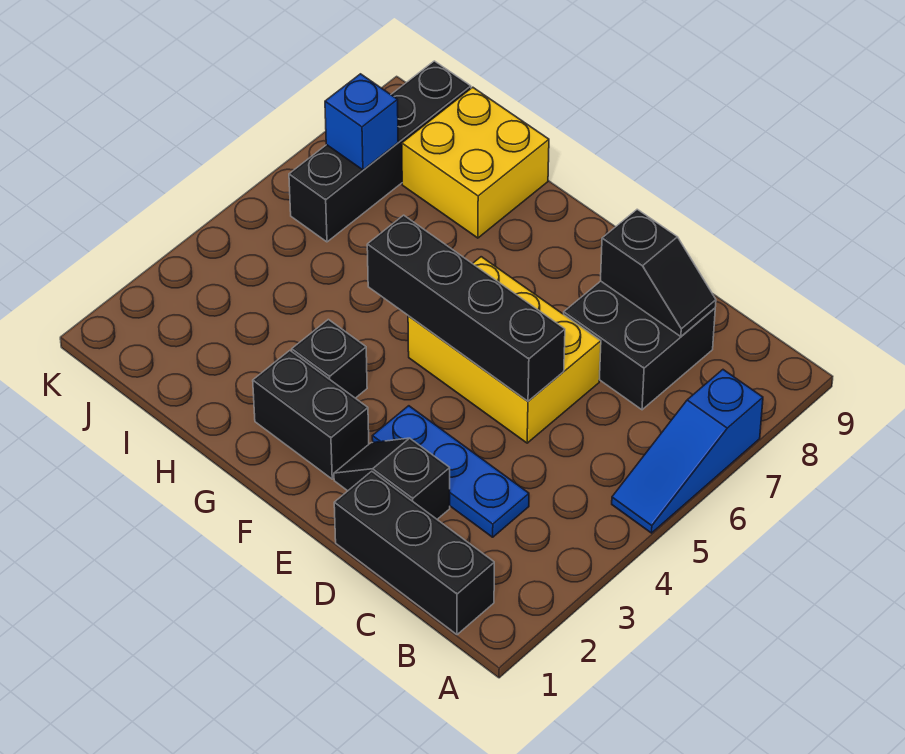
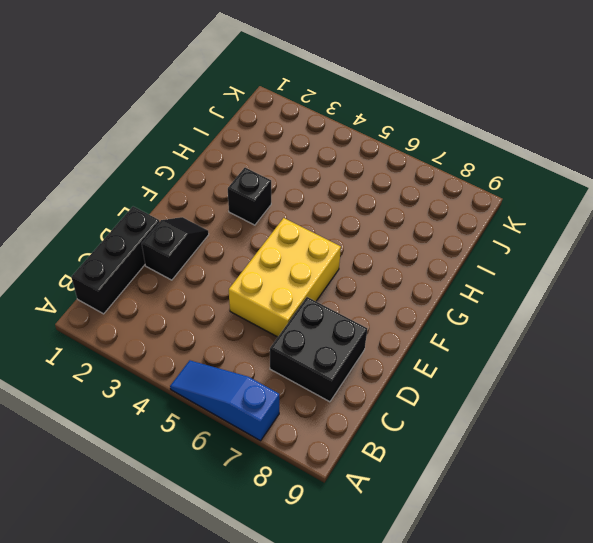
none -> blue plate C3:E3 level 1
none -> black brick F2:G2 level 1
none -> yellow brick H8:I9 level 1

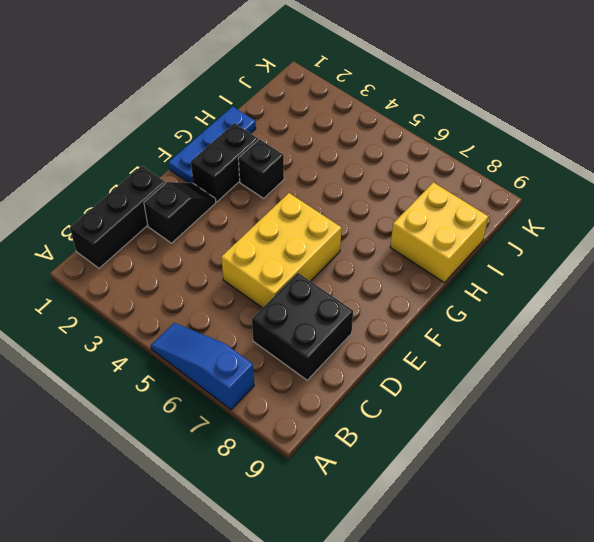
blue plate F1:H1 level 1 -> blue plate C3:E3 level 1
none -> black brick J6:J9 level 1
none -> black slope C8:D8 level 2 top D
none -> black brick D5:G5 level 2

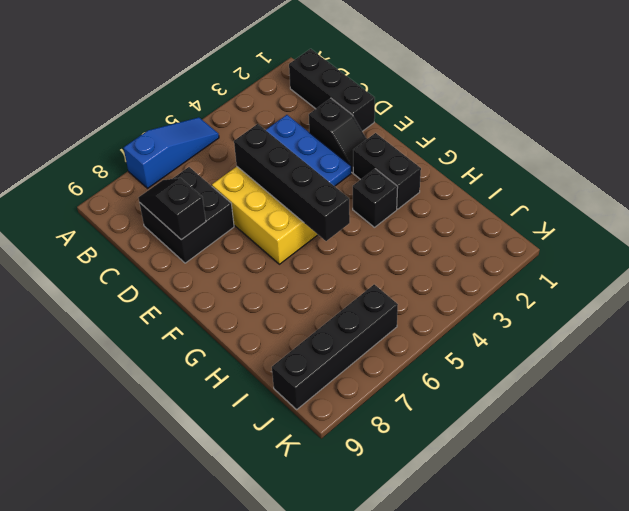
none -> yellow brick H8:I9 level 1
none -> blue brick J7 level 2

